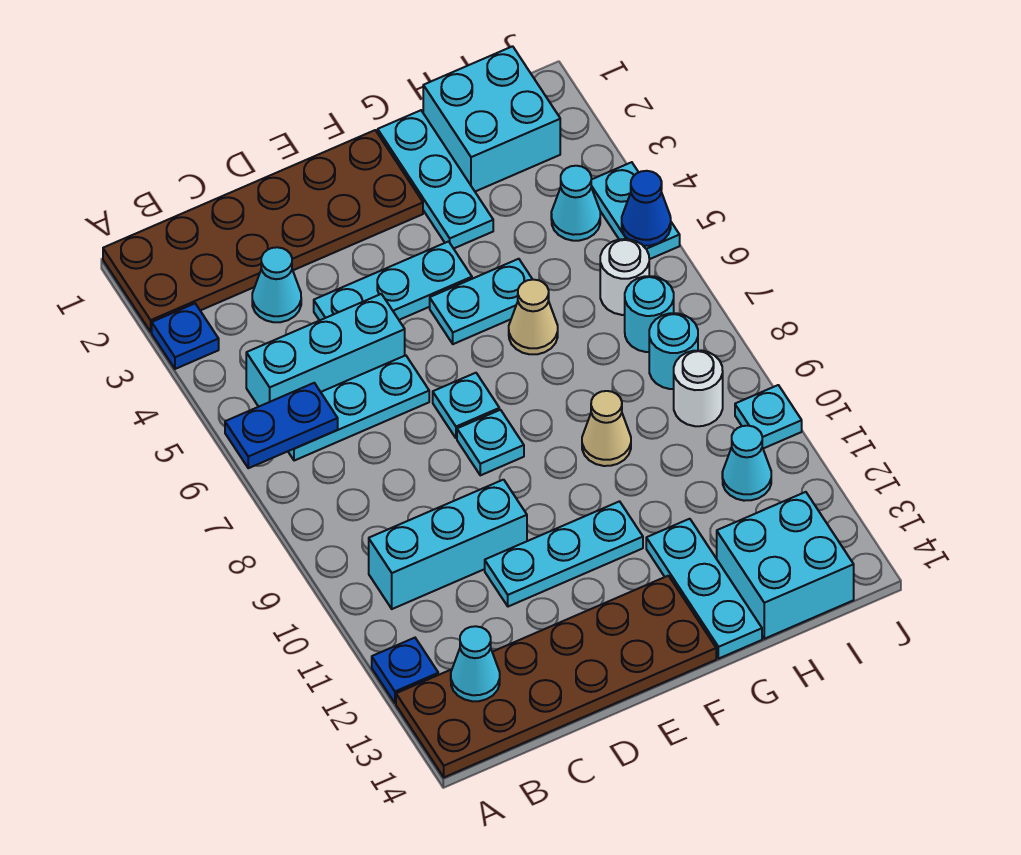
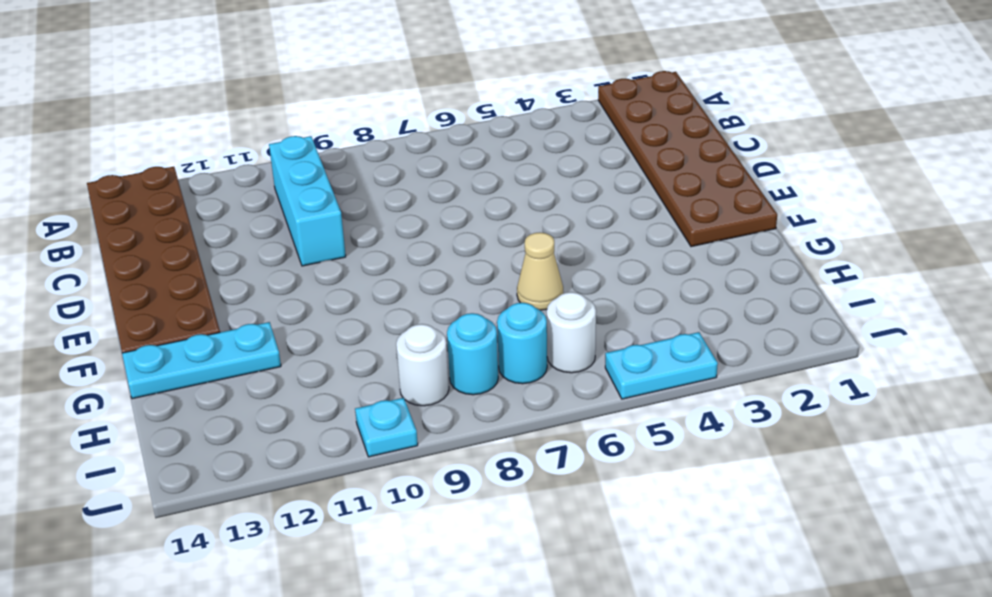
none -> blue plate A3 level 1
none -> blue plate A12 level 1
none -> cyan brick B5:D5 level 1
none -> cyan plate B6:D6 level 1

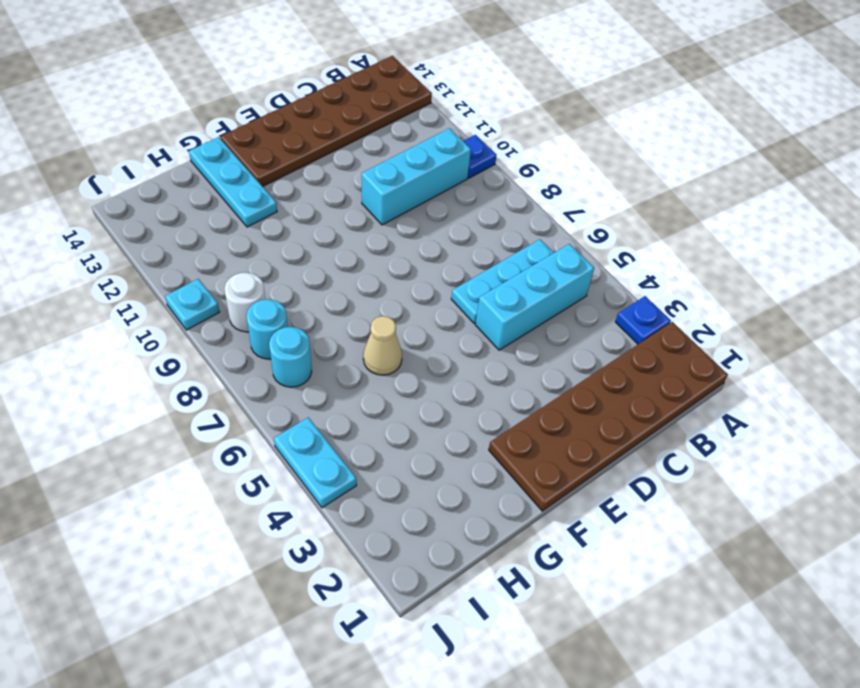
blue plate A10 level 1 -> blue plate A12 level 1
none -> cyan cone C3 level 1
none -> cyan plate D4:F4 level 1
none -> cyan plate D11:F11 level 1
none -> cyan plate E7 level 1

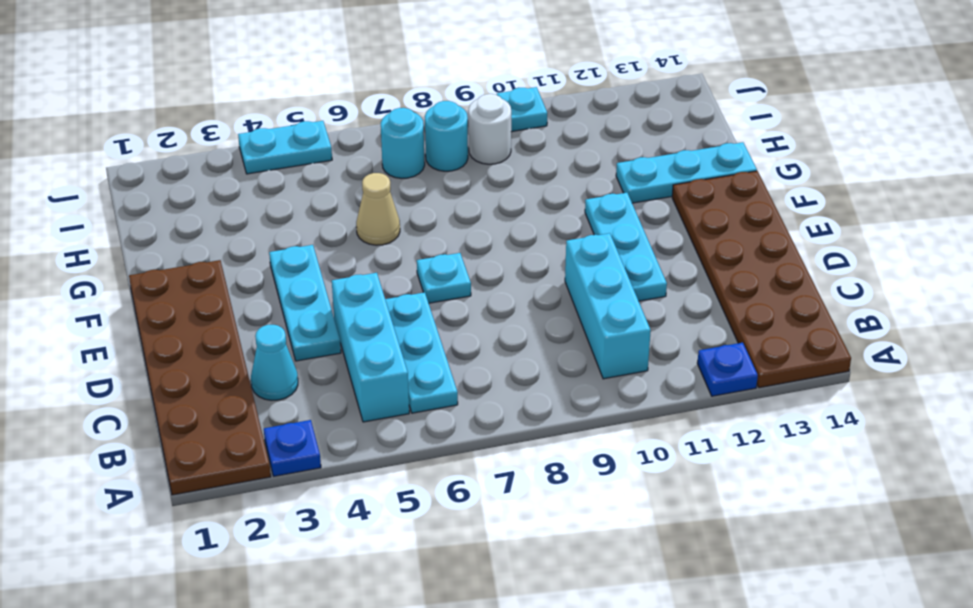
none -> cyan plate E8 level 1
none -> cyan plate F5:G5 level 1
none -> cyan plate G1:G3 level 1
none -> tan cone G9 level 1

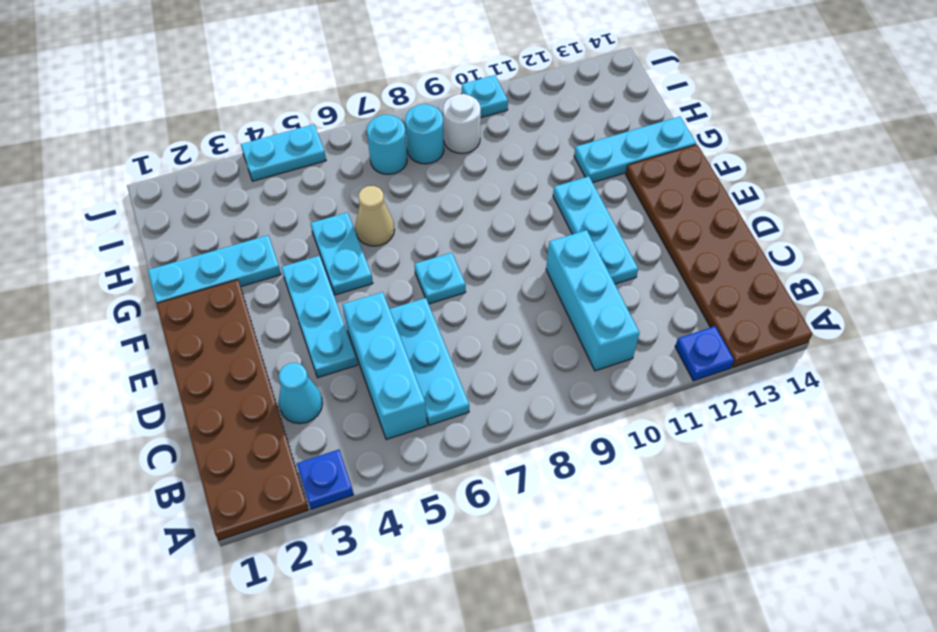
none -> cyan plate E8 level 1
none -> tan cone G9 level 1
none -> cyan brick H1:I2 level 1
none -> cyan brick H13:I14 level 1

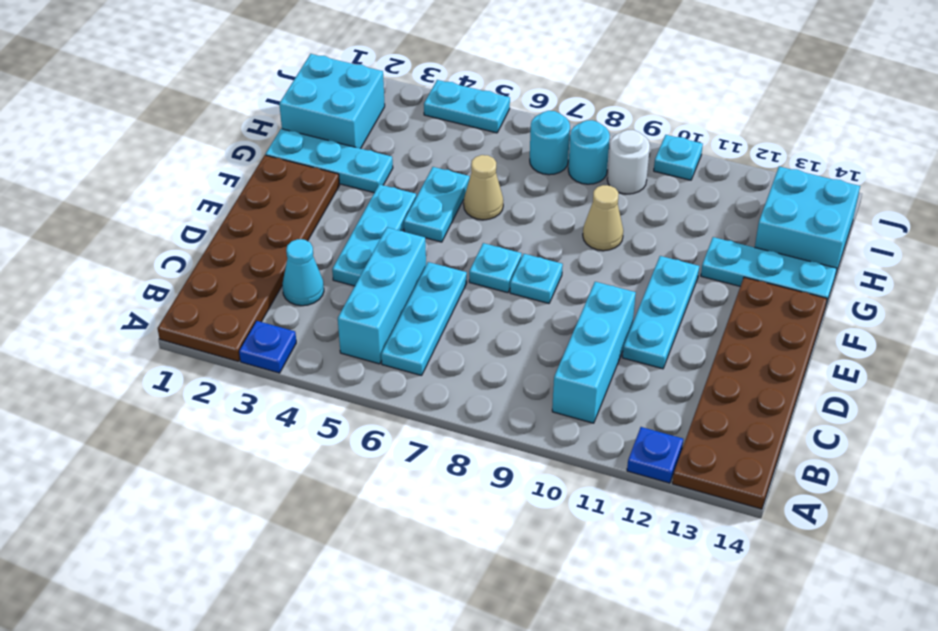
none -> cyan cone I4 level 1
none -> white round brick I6 level 1
none -> cyan cone I11 level 1
none -> blue plate A6:B6 level 2

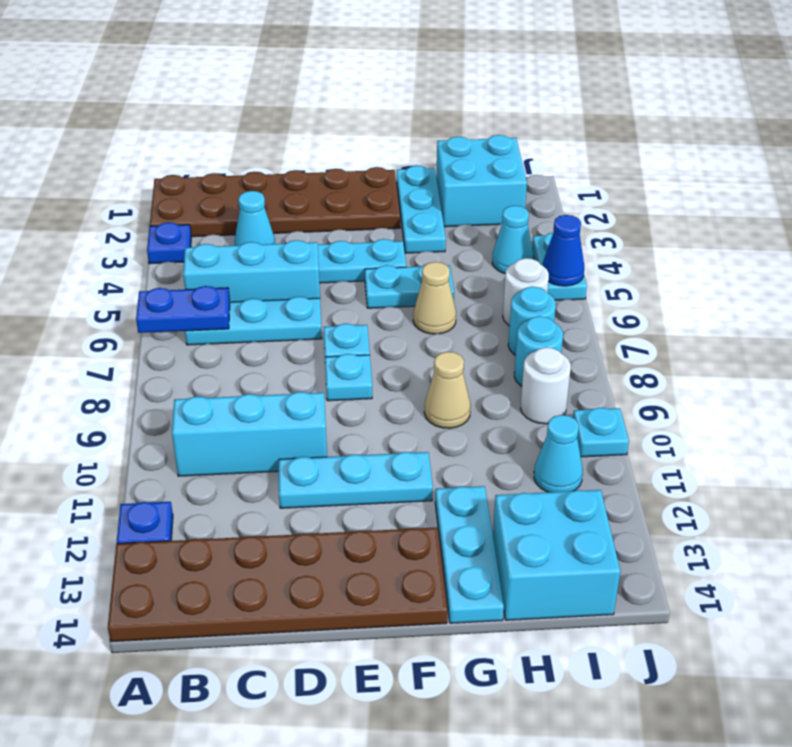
none -> cyan cone B13 level 2

